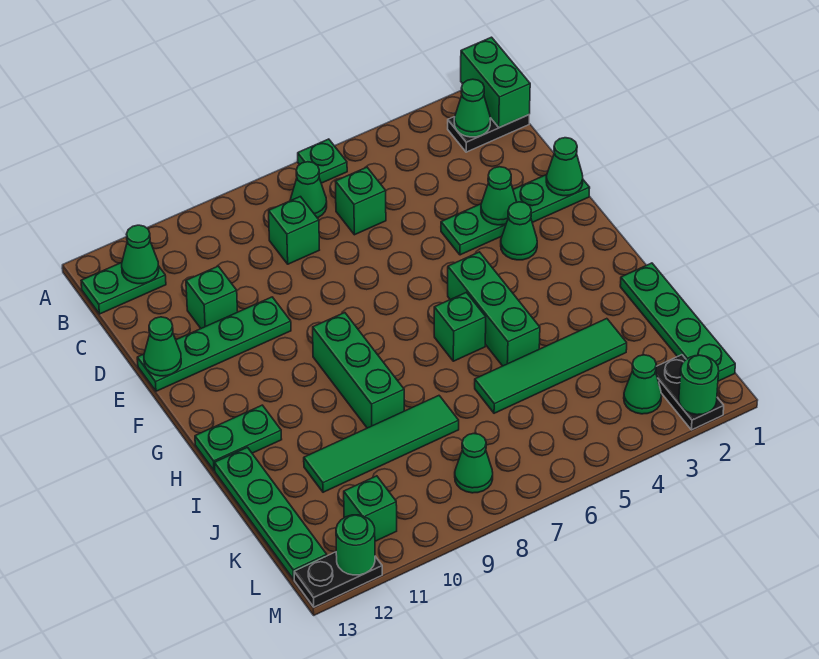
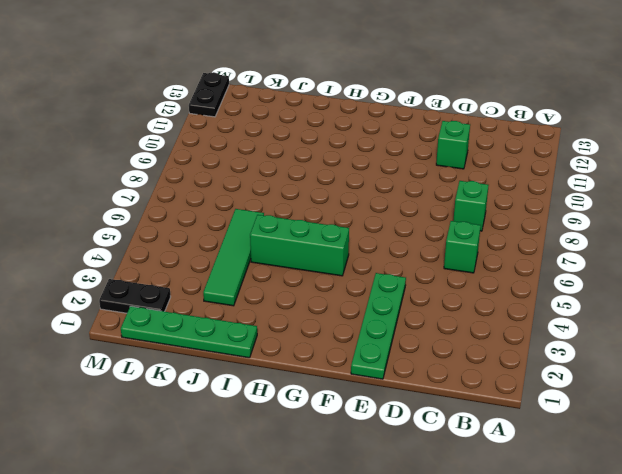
none -> green plate A6 level 1
none -> black plate B1:B2 level 1
none -> green cone B7 level 1
none -> green plate B12:B13 level 1

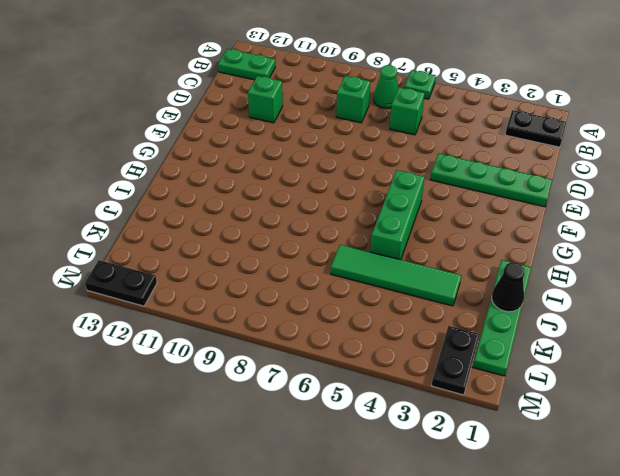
black cone J1 level 2 -> none
none -> green plate E10:E13 level 1
none -> green cone F3 level 1
none -> green brick G9:I9 level 1
none -> green brick H6 level 1

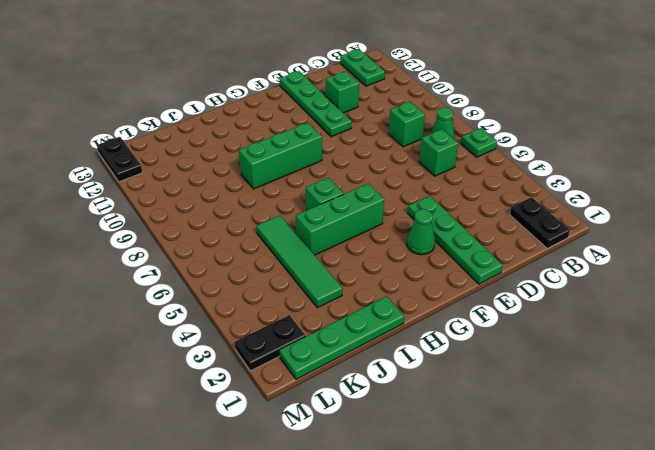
none -> green plate H12:H13 level 1
none -> green plate I13:L13 level 1
none -> green tile J8:J11 level 1
none -> green cone L3 level 1

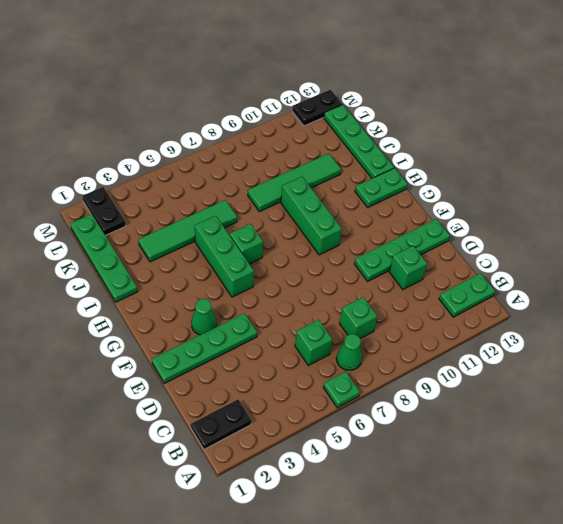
none -> green cone L3 level 1
none -> green cone L8 level 1
none -> green brick L11 level 1
none -> green brick A1:B1 level 2

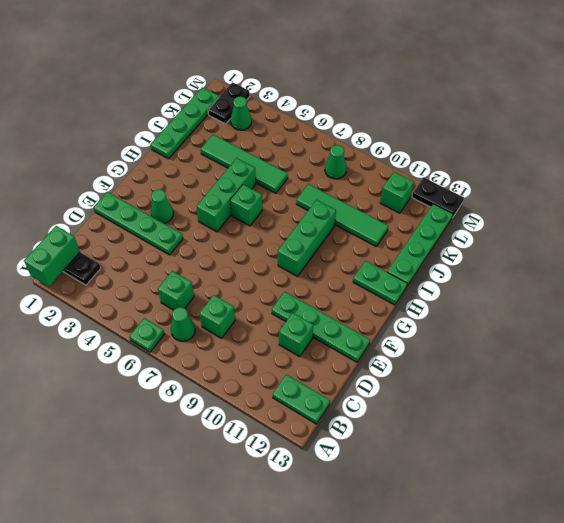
none -> green cone B2 level 2
none -> green cone B12 level 2
none -> green cone E1 level 2
none -> green cone E3 level 2

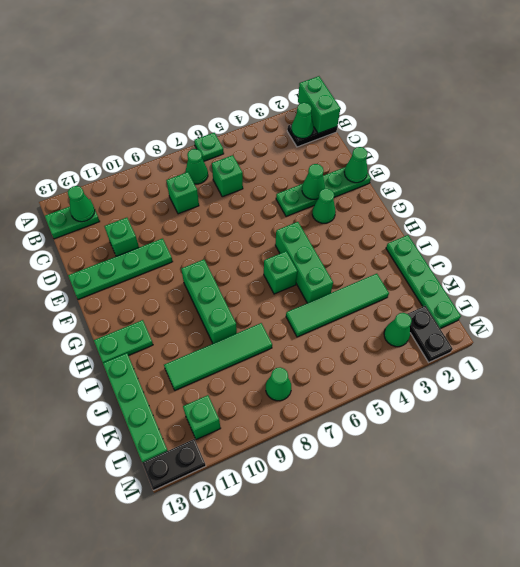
none -> green cone E13 level 2
none -> green round brick M2 level 2
none -> green round brick M12 level 2

